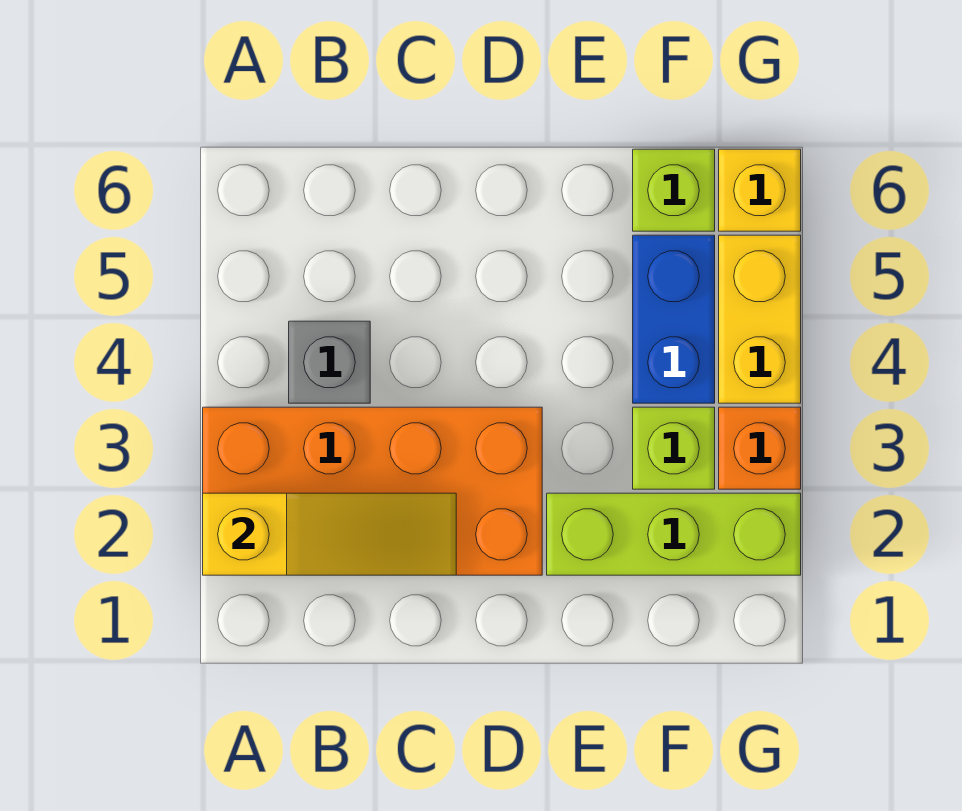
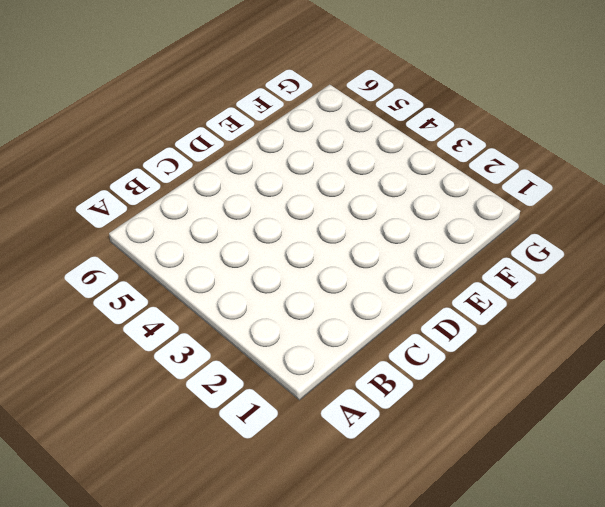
none -> orange brick A2:D3 level 1
none -> grey brick B4 level 1

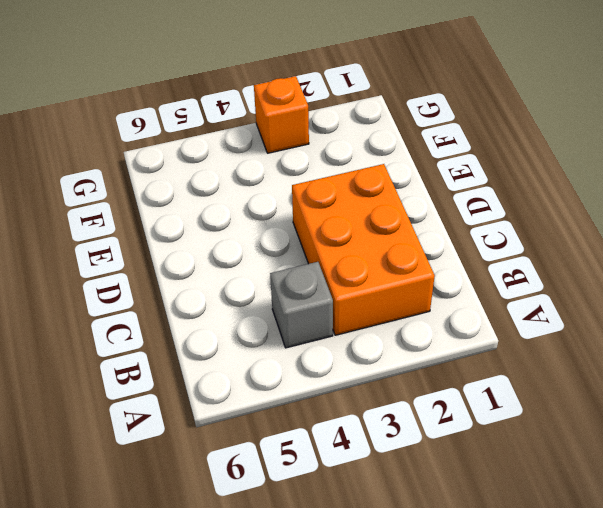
orange brick B2:D3 level 1 -> orange brick A2:D3 level 1
none -> lime brick E2:G2 level 1
none -> lime brick F3 level 1

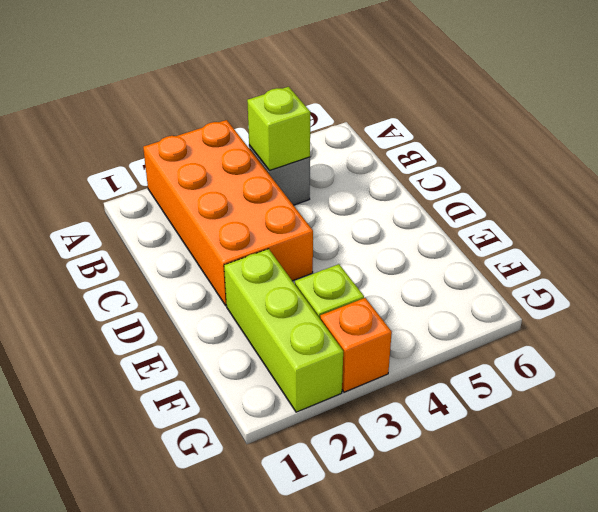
lime brick B4 level 2 -> lime brick F6 level 1
none -> blue brick F4:F5 level 1
none -> yellow brick G4:G5 level 1

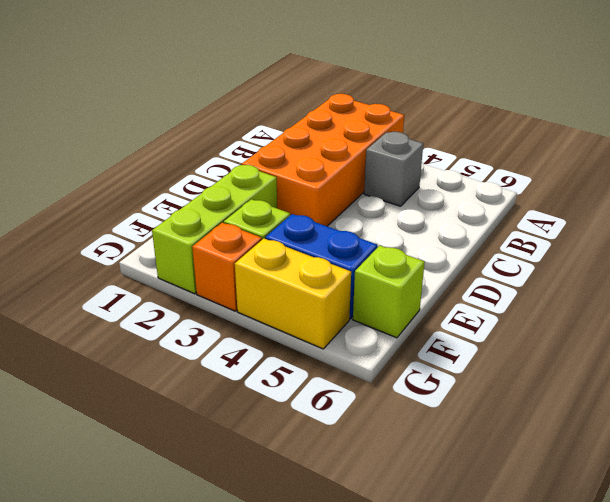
none -> yellow brick G6 level 1
none -> yellow slope A2:C2 level 2 top A

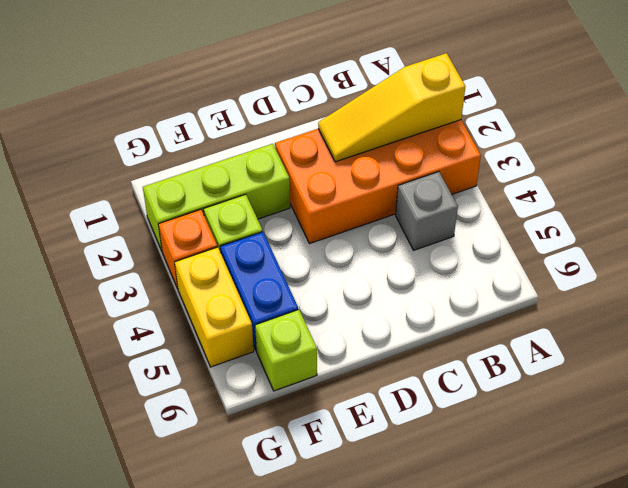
none -> yellow brick G6 level 1

